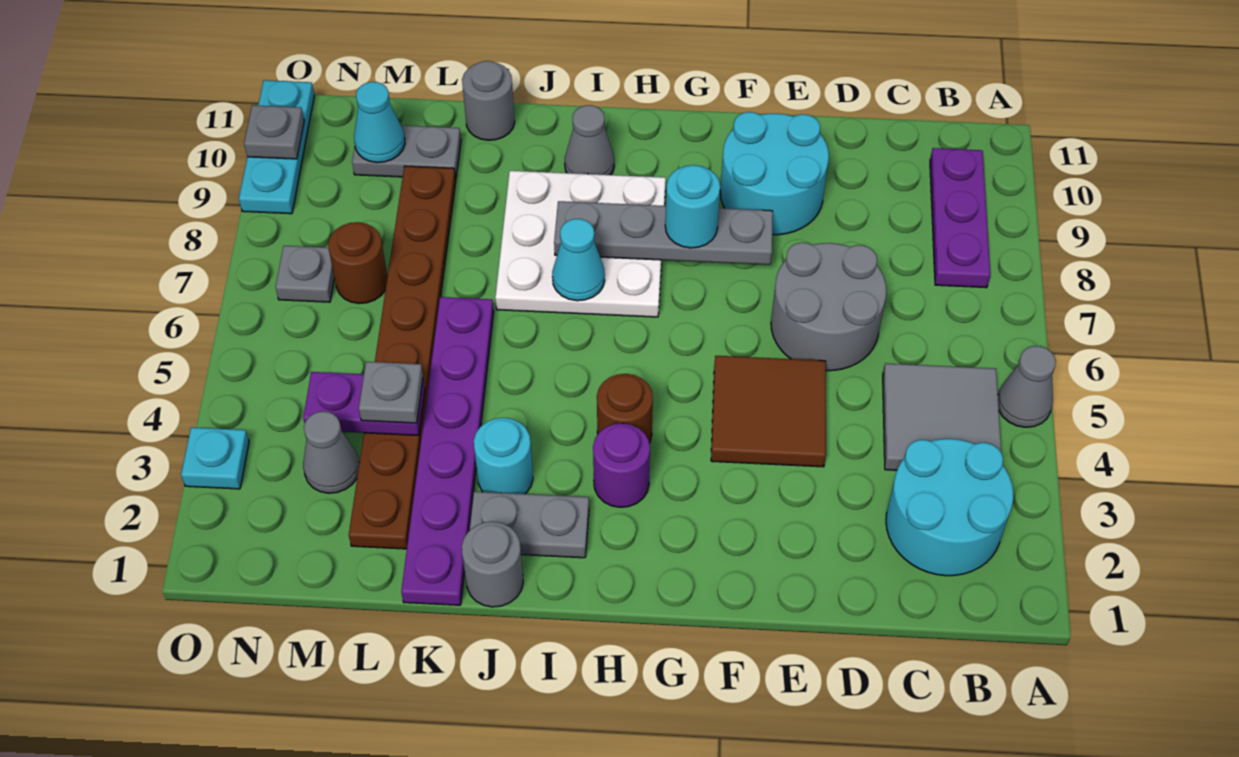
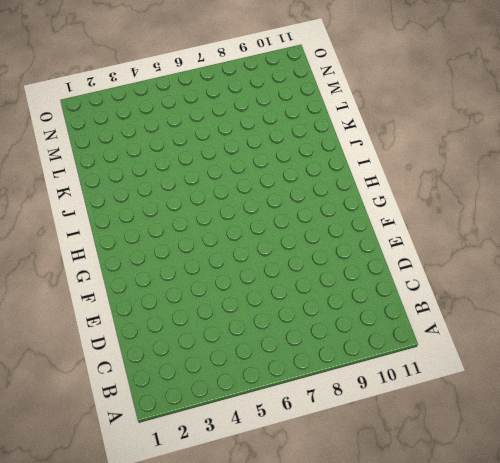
none -> grey cone A5 level 1
none -> cyan round brick B2:C3 level 1
none -> grey tile B4:C5 level 1
none -> purple plate B8:B10 level 1

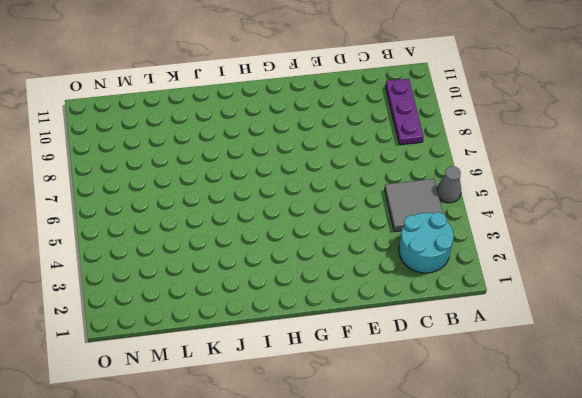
none -> grey round brick D6:E7 level 1
none -> brown tile E4:F5 level 1
none -> cyan round brick E9:F10 level 1
none -> purple round brick H3 level 1

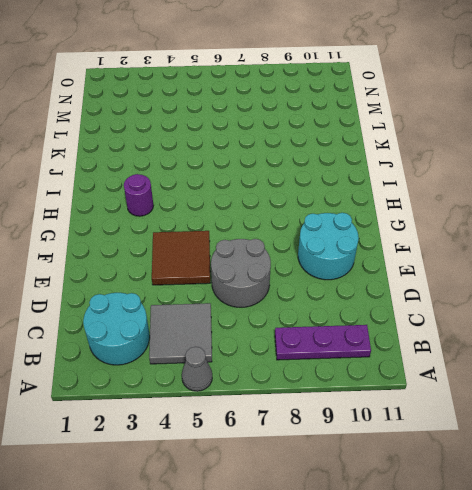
none -> brown round brick H4 level 1
none -> white plate H7:J9 level 1
none -> grey plate I2:J2 level 1
none -> grey cone I10 level 1

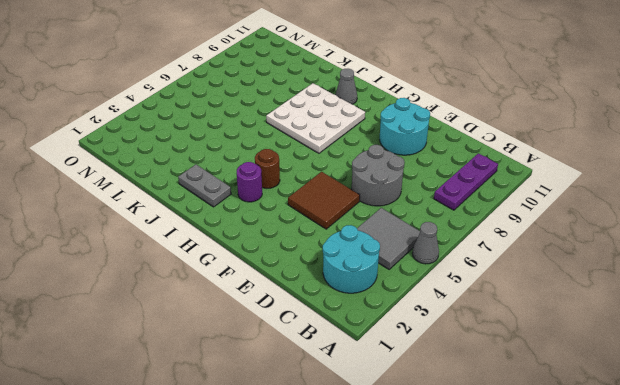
none -> grey round brick J1 level 1
none -> cyan round brick J3 level 1
none -> purple plate K1:K6 level 1
none -> grey round brick K11 level 1

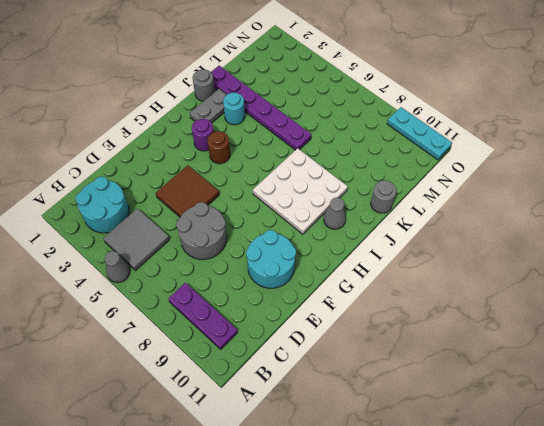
none -> brown plate L2:L9 level 1
none -> grey plate L10:M10 level 1
none -> grey cone M3 level 1
none -> brown round brick M7 level 1

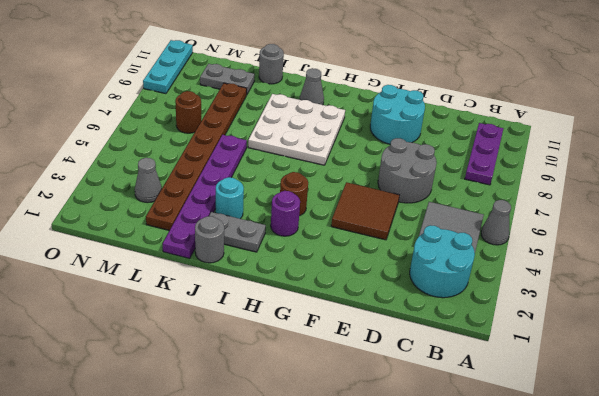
none -> grey plate N7 level 1
none -> cyan plate O3 level 1
none -> grey plate F8:I8 level 2
none -> cyan cone I7 level 2

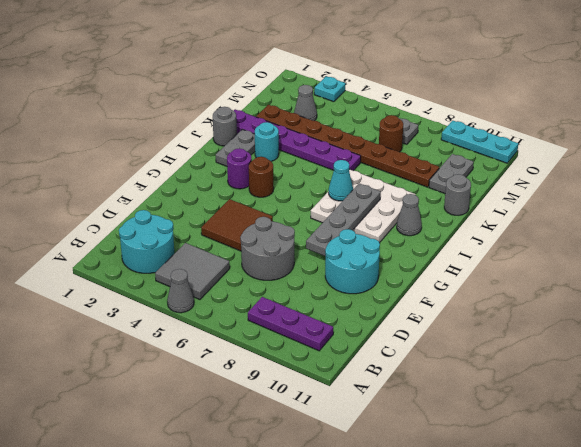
none -> purple plate L4:M4 level 2
none -> cyan cone M10 level 2
none -> grey plate O10 level 2
none -> cyan round brick G8 level 3

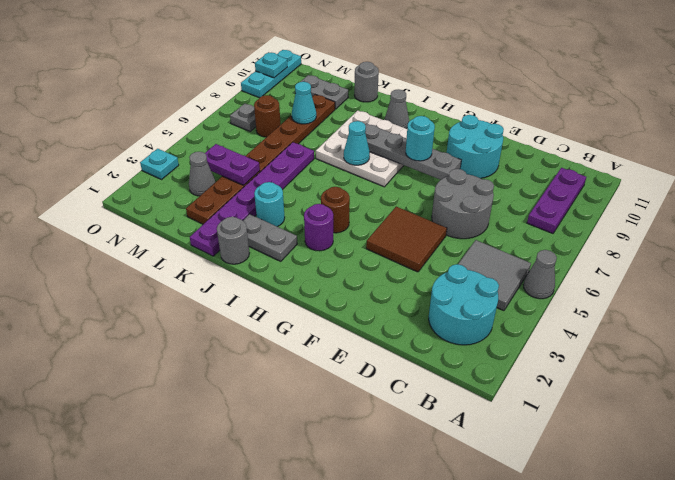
cyan cone L8 level 2 -> cyan cone M10 level 2
cyan plate O10 level 2 -> grey plate O10 level 2
none -> grey plate L4 level 3

